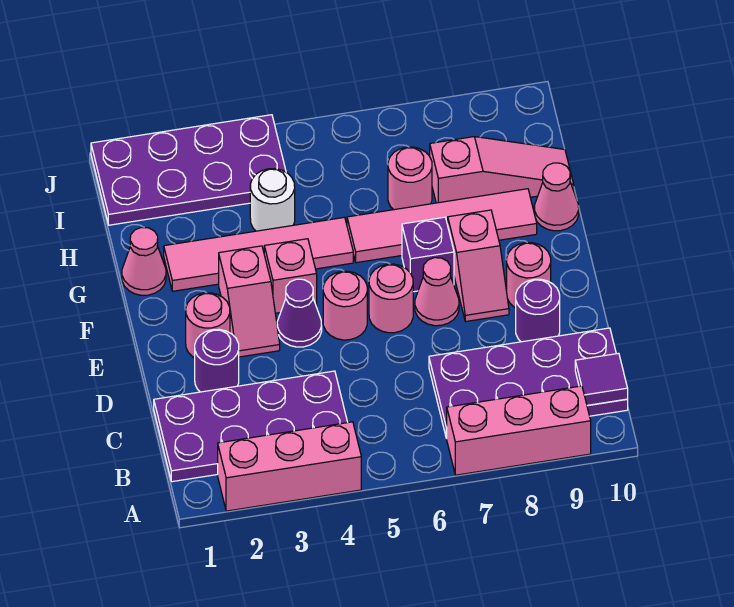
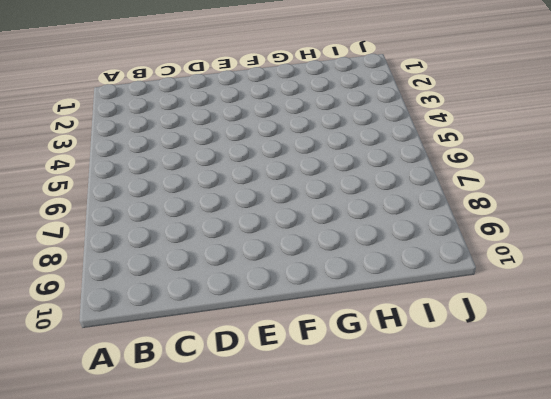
none -> pink brick A2:A4 level 1
none -> pink brick A7:A9 level 1
none -> purple plate B1:C4 level 1

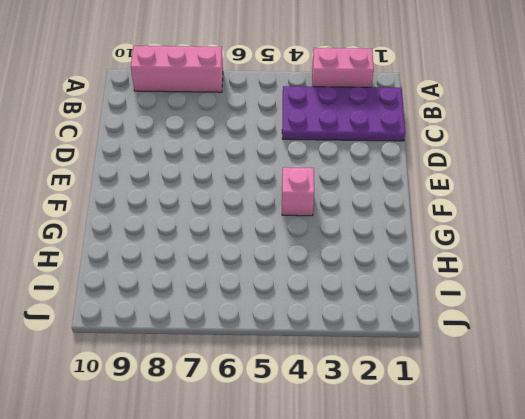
pink brick A2:A3 level 1 -> pink brick A2:A4 level 1
none -> purple plate B7:C10 level 1
none -> purple round brick D2 level 1
none -> purple round brick D9 level 1

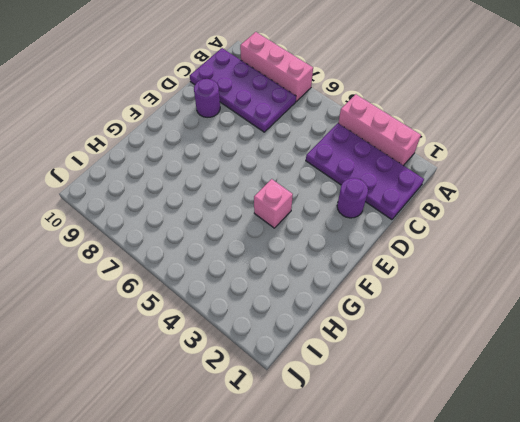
none -> pink round brick E2 level 1
none -> pink slope E3:F3 level 1 top F
none -> purple cone E4 level 1

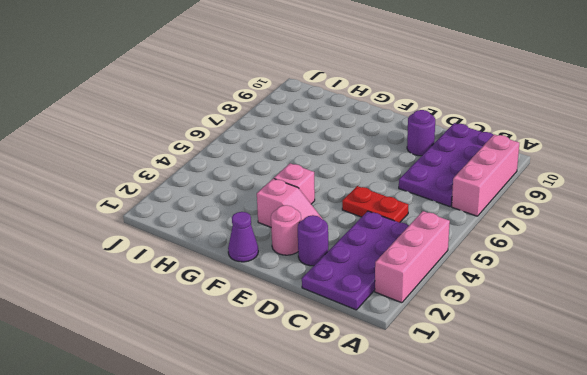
red plate C5:D5 level 1 -> none
purple cone F1 level 1 -> purple cone E4 level 1
none -> pink round brick E5 level 1
none -> pink round brick E6 level 1
none -> pink cone E7 level 1

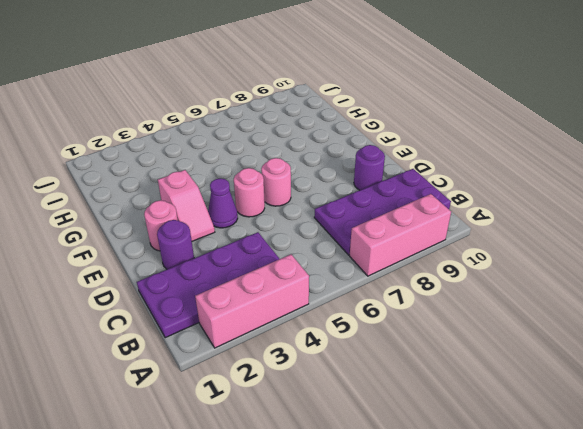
none -> pink cone E7 level 1
none -> pink slope E8:F8 level 1 top F
none -> pink round brick E9 level 1

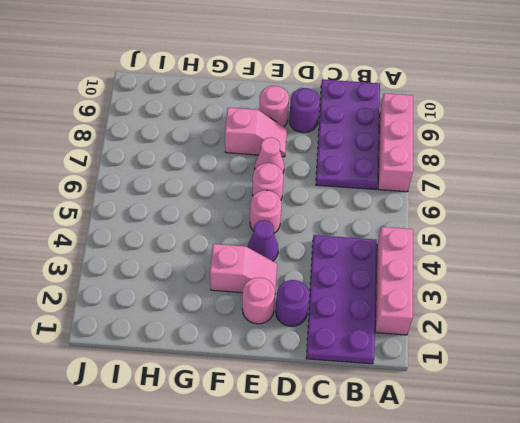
none -> pink brick F4 level 1
none -> purple brick F7 level 1
none -> pink cone G1 level 1

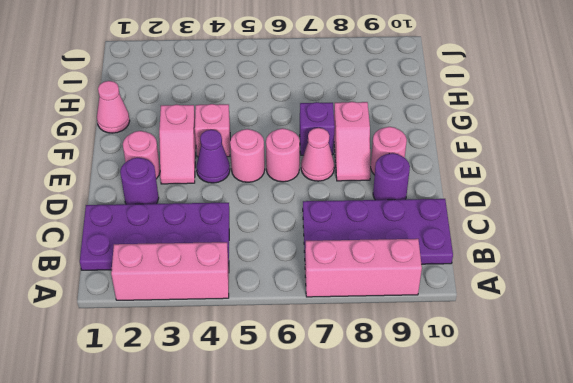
none -> pink tile G2:G5 level 1
none -> pink tile G6:G9 level 1
none -> pink cone G10 level 1

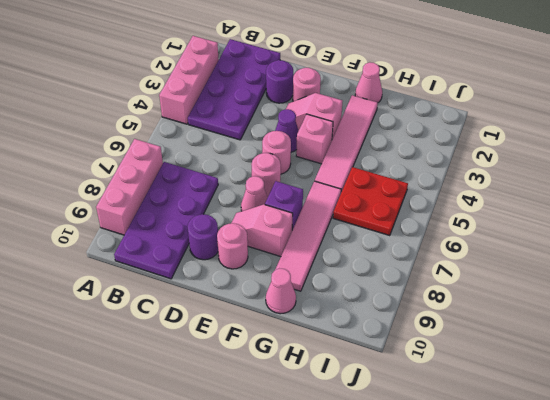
red plate H5:I6 level 1 -> none
none -> white round brick H4 level 1
none -> pink round brick H7 level 1
none -> pink slope H8:H10 level 1 top 8

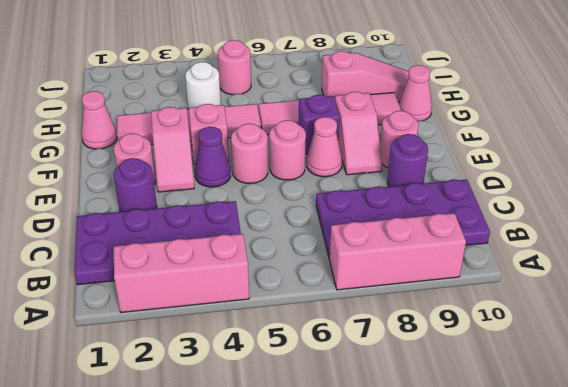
pink round brick I5 level 1 -> pink round brick H7 level 1
none -> purple plate I1:J4 level 1
none -> purple tile B10 level 2

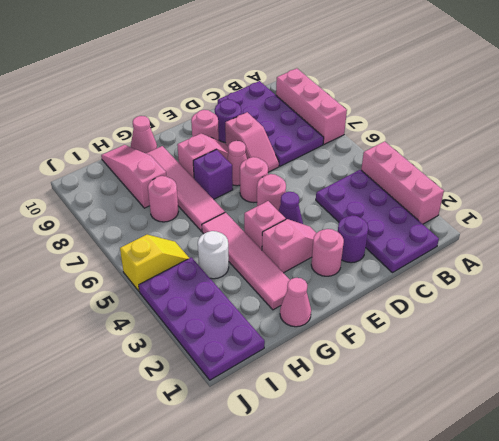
pink slope D7:D8 level 1 top 8 -> none
yellow slope I5:J5 level 1 top J -> none
none -> purple tile B10 level 2

